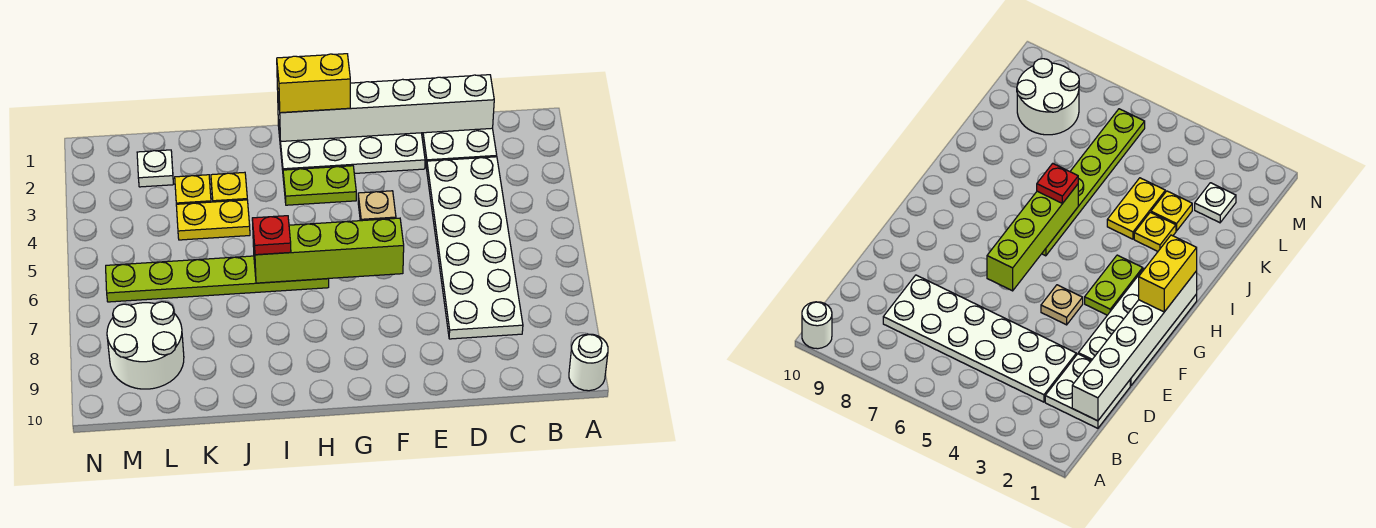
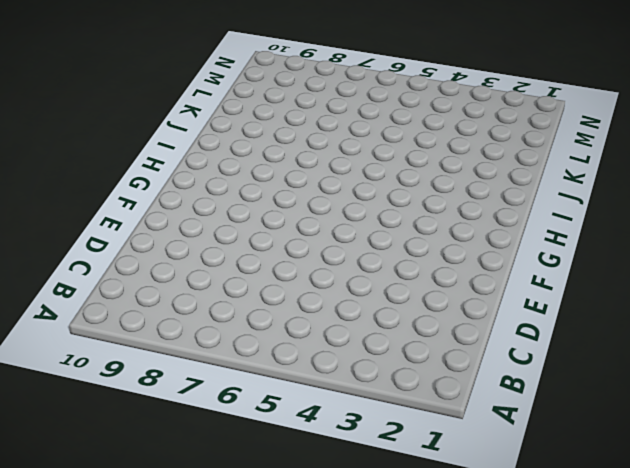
none -> white round brick A10 level 1
none -> white plate C1:D2 level 1
none -> white plate C3:D8 level 1

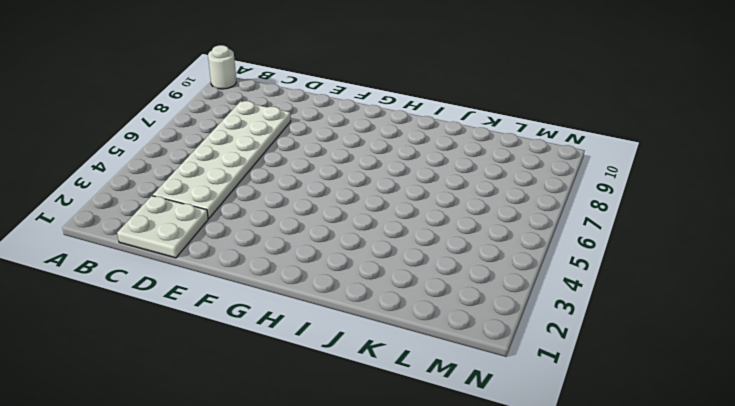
none -> white plate E1:H2 level 1
none -> tan plate F4 level 1
none -> lime plate G3:H3 level 1

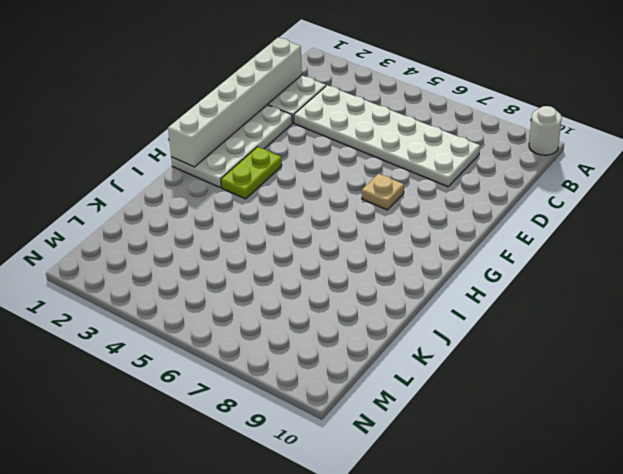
tan plate F7 level 1 -> tan plate F4 level 1
none -> lime plate H6:M6 level 1
none -> yellow plate J3 level 1
none -> yellow plate J4:K4 level 1

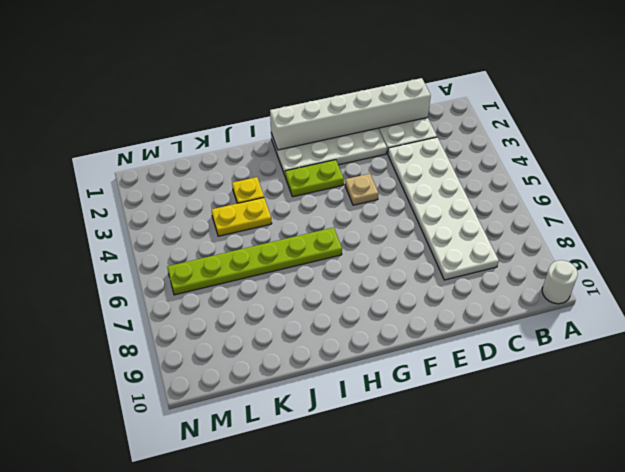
none -> yellow plate K3 level 1
none -> white plate L2 level 1
none -> white round brick L8:M9 level 1

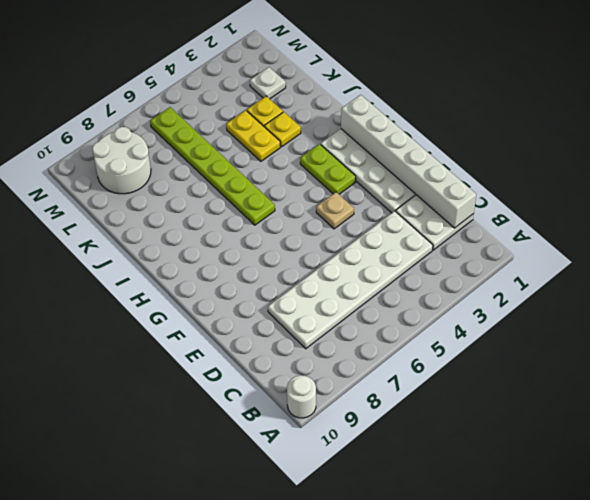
none -> lime brick F6:I6 level 2
none -> yellow brick G1:H1 level 3
none -> red plate I6 level 3

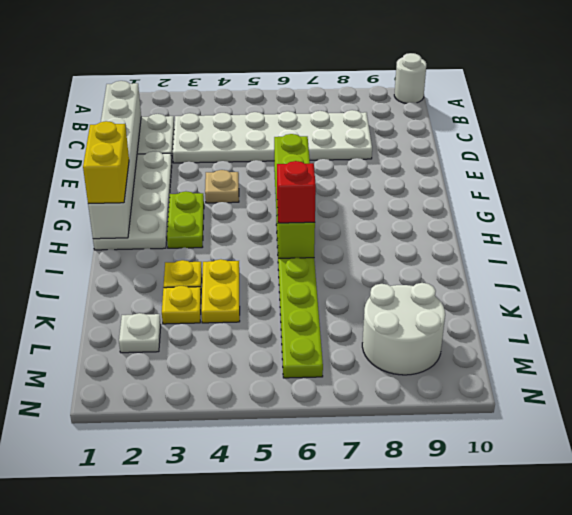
red brick I6 level 3 -> red plate I6 level 3

